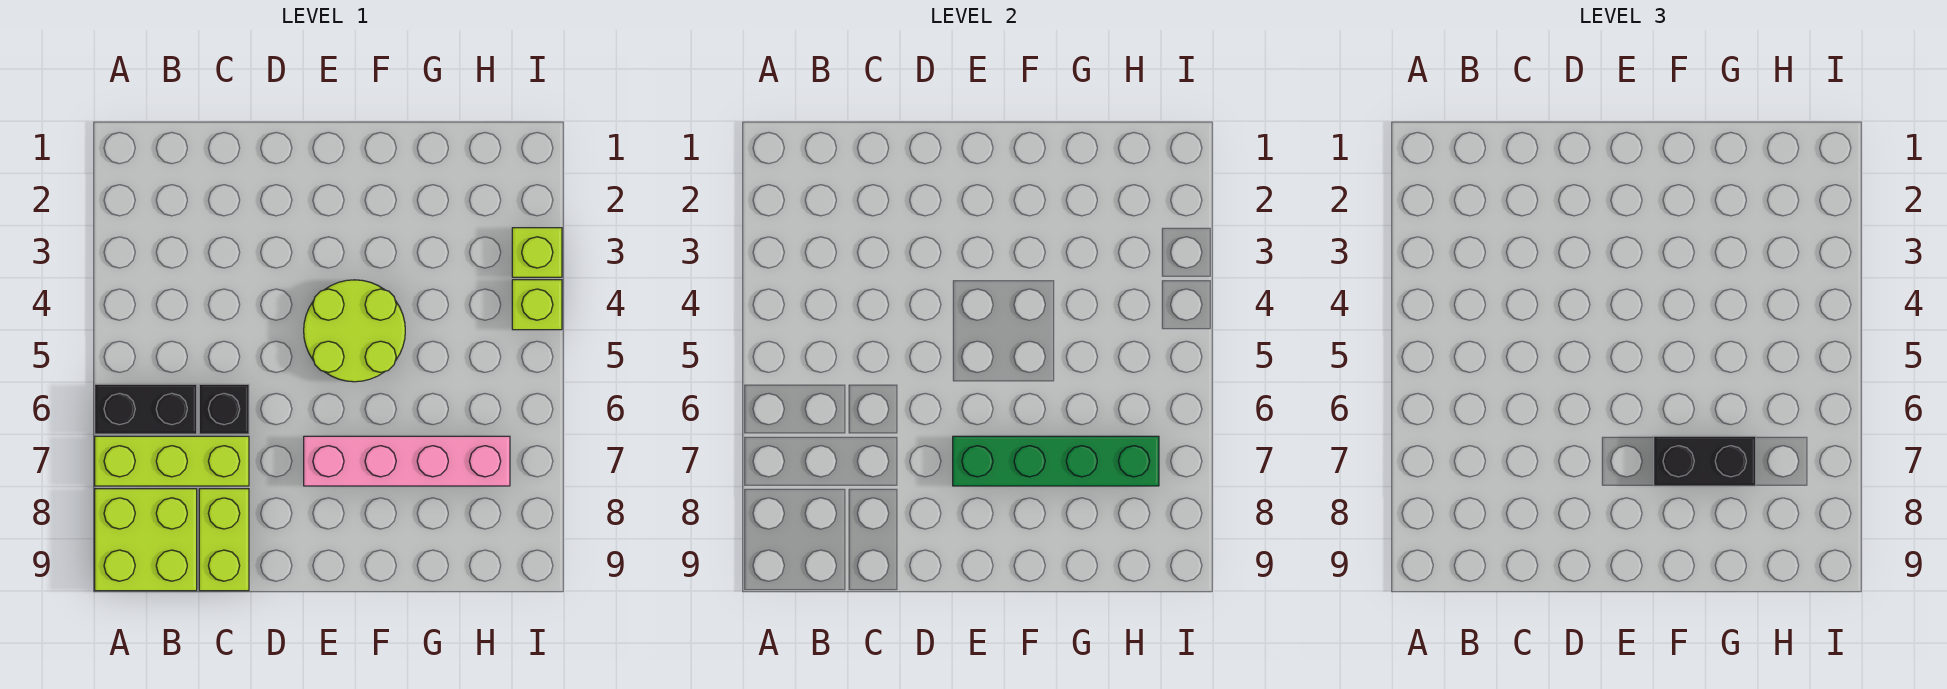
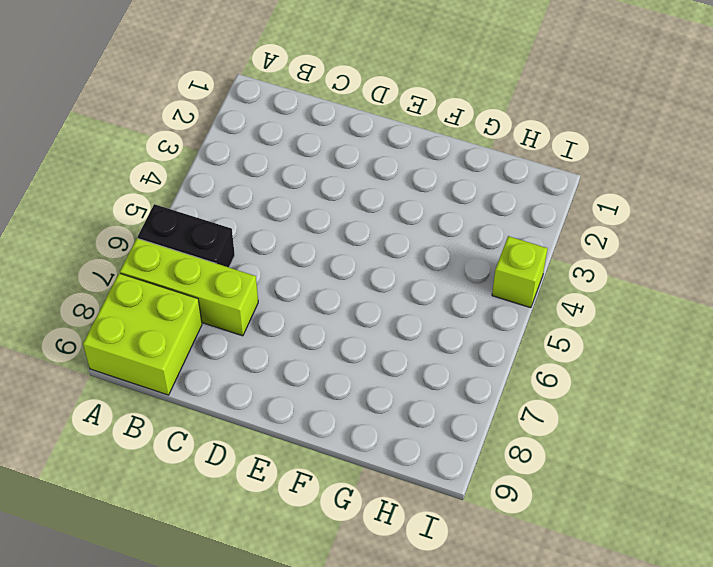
none -> black brick C6 level 1
none -> lime brick C8:C9 level 1

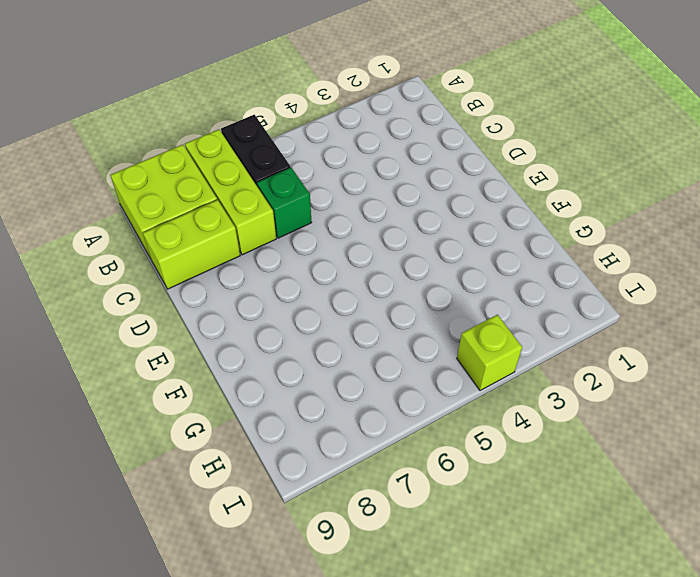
green brick C6 level 1 -> black brick C6 level 1
none -> lime round brick E4:F5 level 1
none -> pink brick E7:H7 level 1

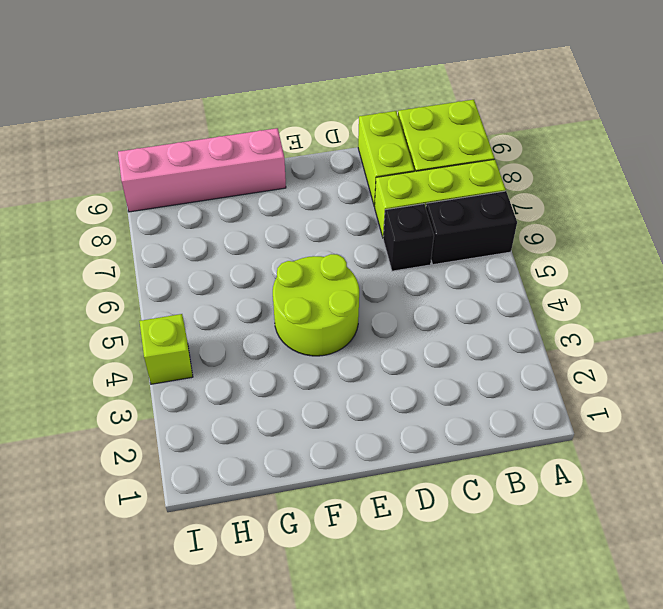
pink brick F9:I9 level 1 -> pink brick E7:H7 level 1
none -> lime brick I3 level 1
none -> green brick E7:H7 level 2

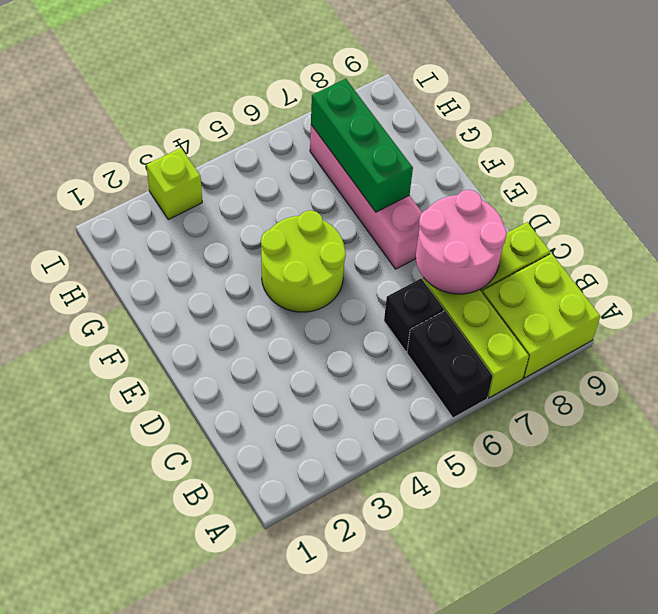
pink round brick C7:D8 level 2 -> none
green brick F7:H7 level 2 -> green brick E7:H7 level 2
none -> lime brick I4 level 1
none -> black brick F7:G7 level 3

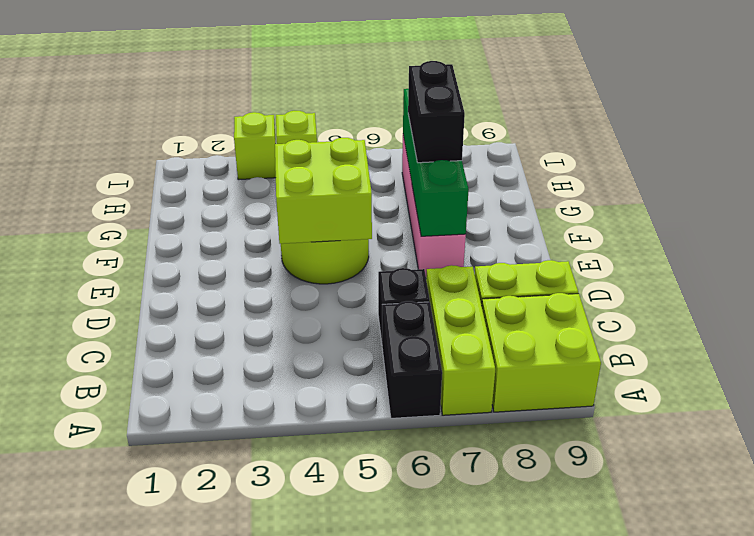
lime brick E4:F5 level 2 -> none

